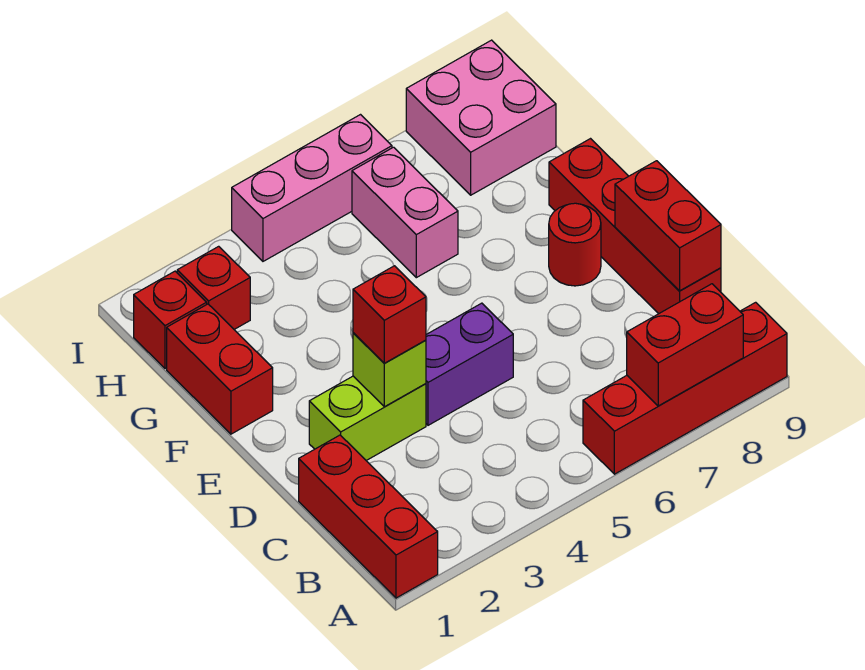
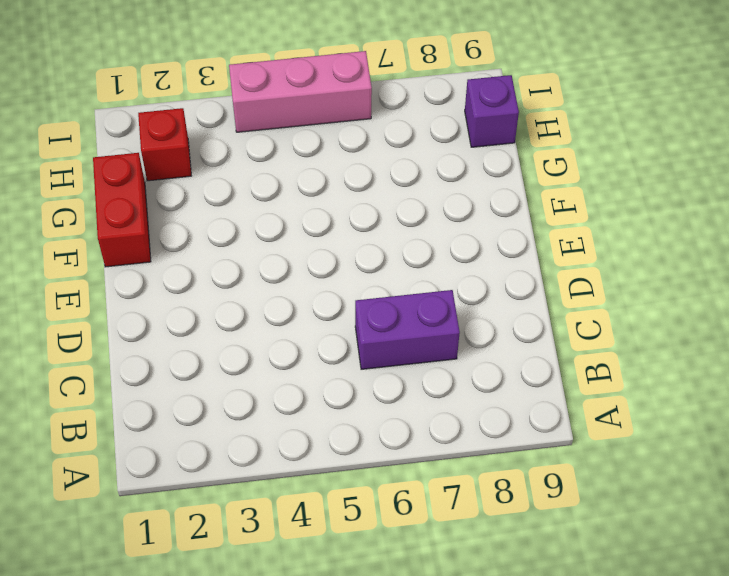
purple brick C6:C7 level 1 -> purple brick D4:D5 level 1
purple brick H9 level 1 -> pink brick H8:I9 level 1
none -> red brick A1:C1 level 1
none -> red brick A6:A9 level 1
none -> red brick C9:F9 level 1

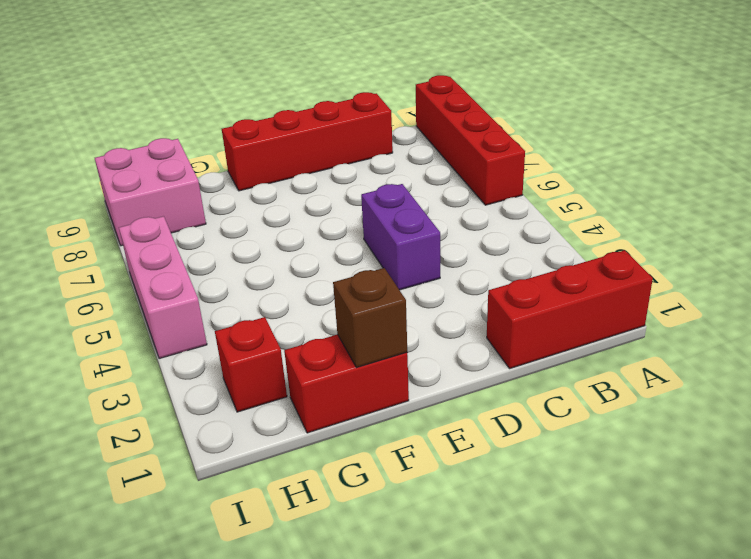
brown brick F1 level 2 -> none
none -> lime brick D2:D3 level 1
none -> red round brick E8 level 1
none -> pink brick G6:H6 level 1

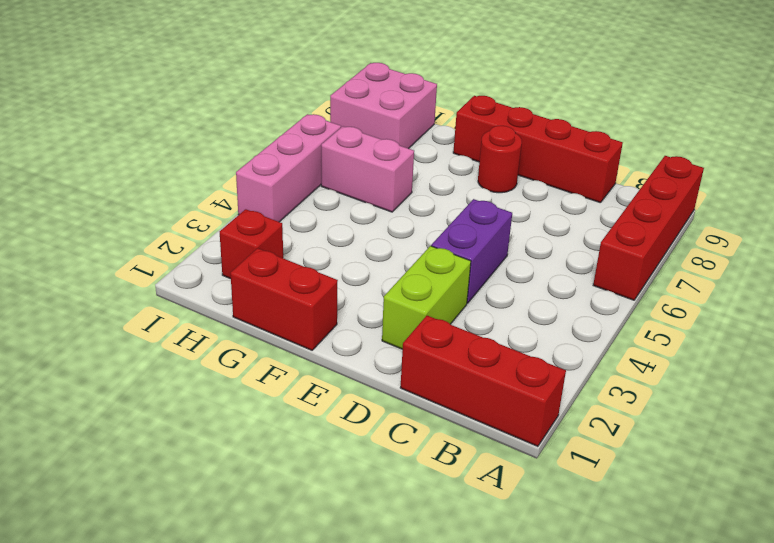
none -> red brick H1 level 1
none -> red brick A7:A8 level 2
none -> red brick C9:D9 level 2

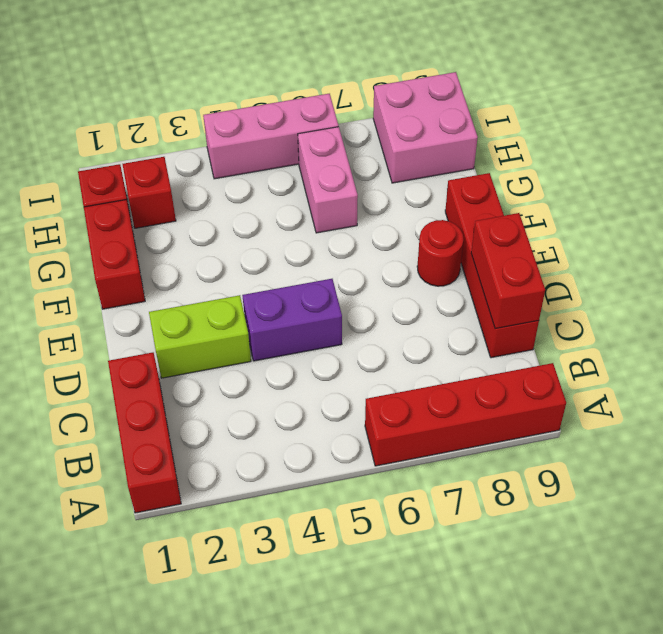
none -> red brick A7:A8 level 2
none -> lime brick D3 level 2
none -> red brick D3 level 3

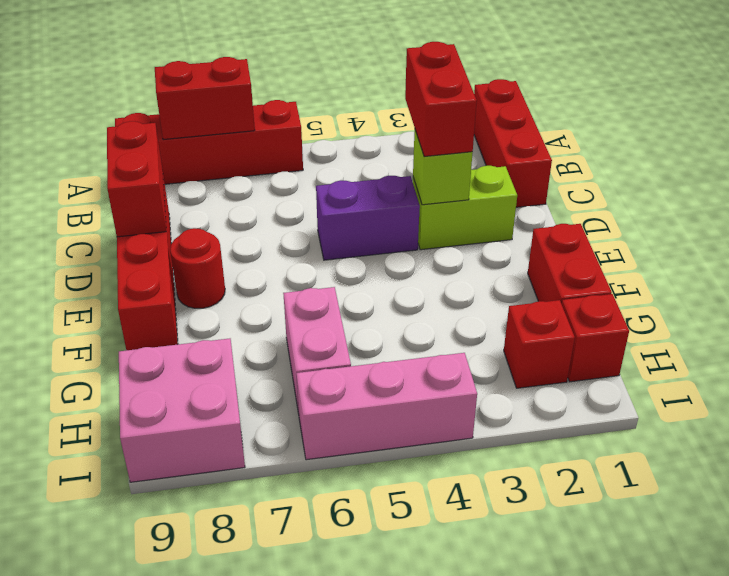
red brick C3:D3 level 3 -> red brick D3 level 3

